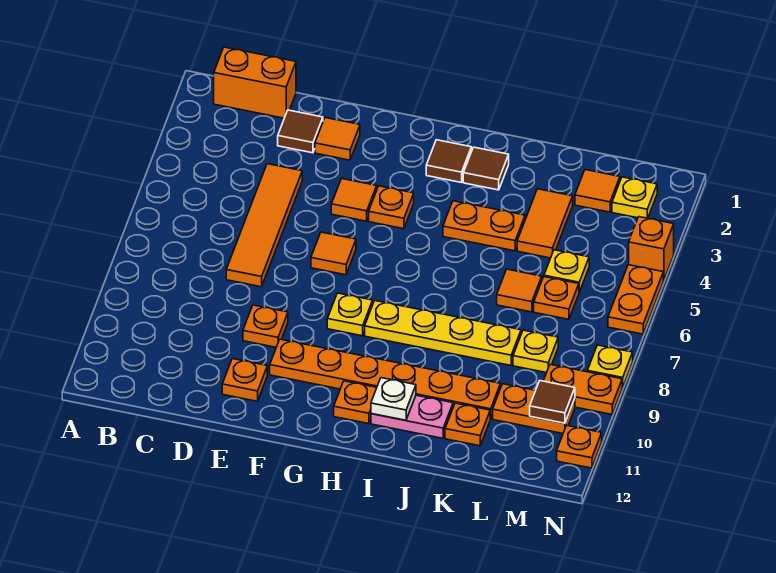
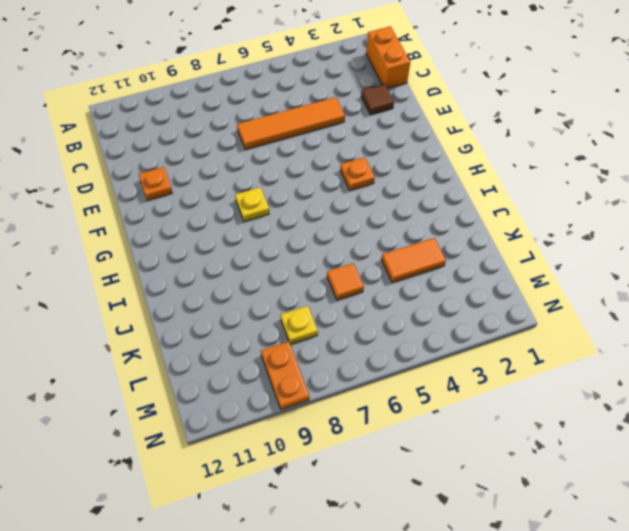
none -> orange tile E2 level 1
none -> orange plate E9 level 1
none -> orange tile F4 level 1
none -> orange tile F6 level 1

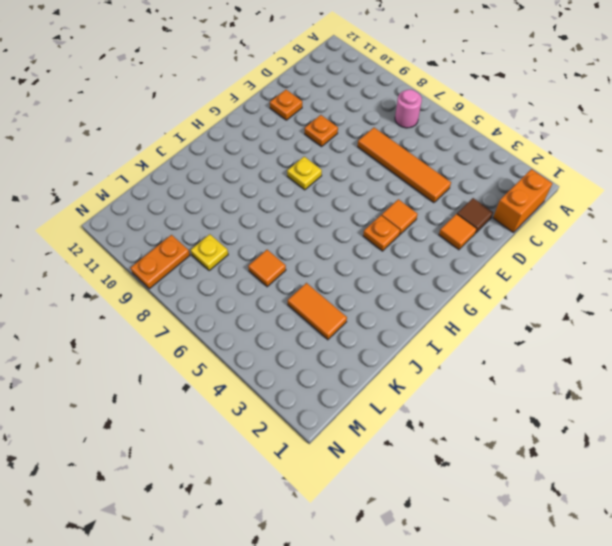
pink round brick B7 level 1 -> none
none -> orange tile F6 level 1
none -> orange plate F10:K10 level 1
none -> brown tile H2 level 1
none -> yellow plate H8:K8 level 1

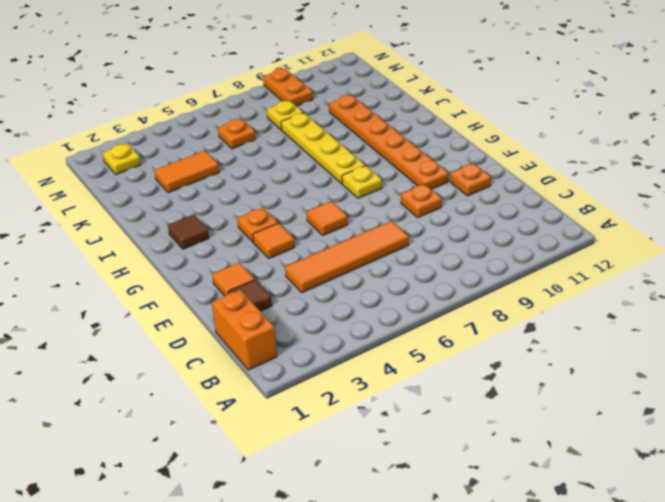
none -> orange plate H11 level 1
none -> brown tile I2 level 1
none -> orange plate I4:J4 level 1
none -> pink plate I11:J11 level 1

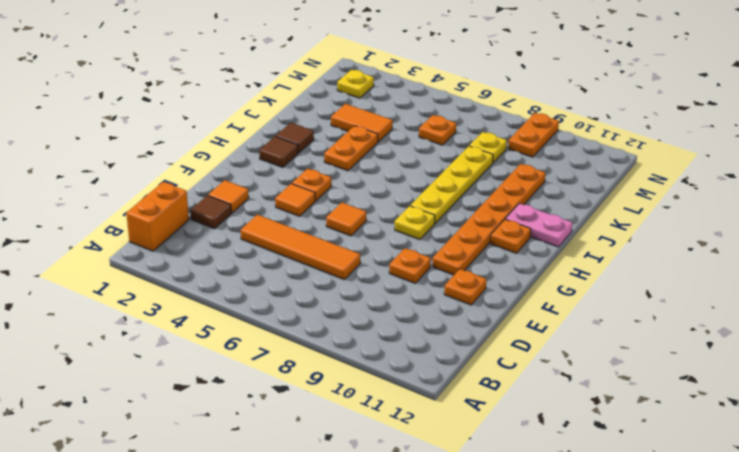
pink plate I11:I12 level 1 -> pink plate I11:J11 level 1
none -> orange tile K6 level 1
none -> orange plate K11 level 1
none -> orange tile L2 level 1
none -> yellow plate L5 level 1

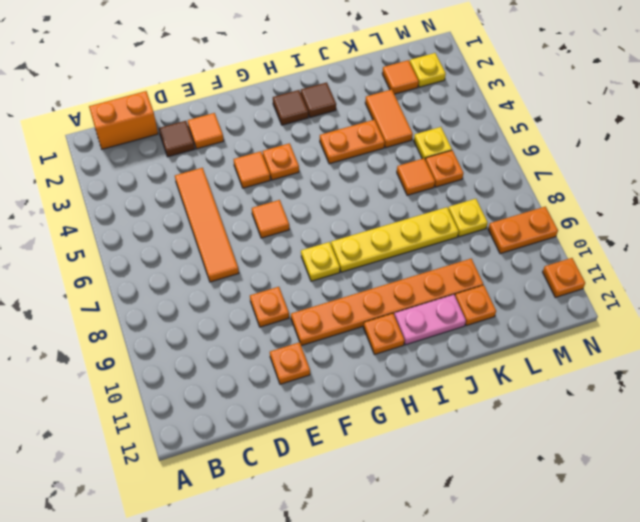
none -> orange plate L10:M10 level 1
none -> orange brick N4 level 1
none -> orange plate N5:N6 level 1
none -> yellow plate N8 level 1

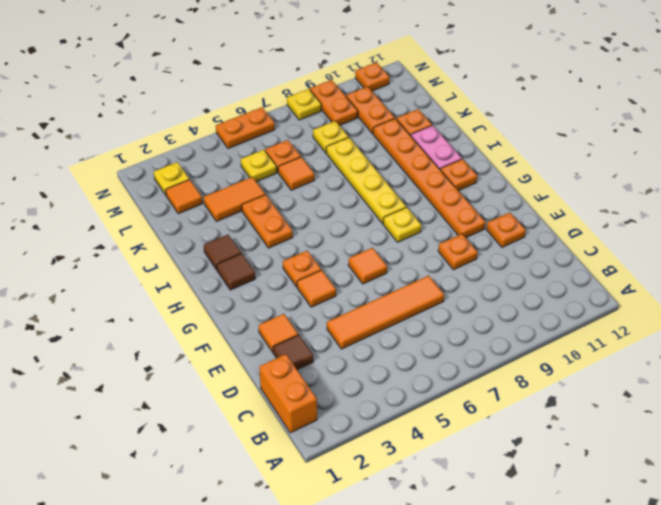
none -> orange brick N4 level 1
none -> white plate I11 level 2
none -> brown tile M10 level 2

